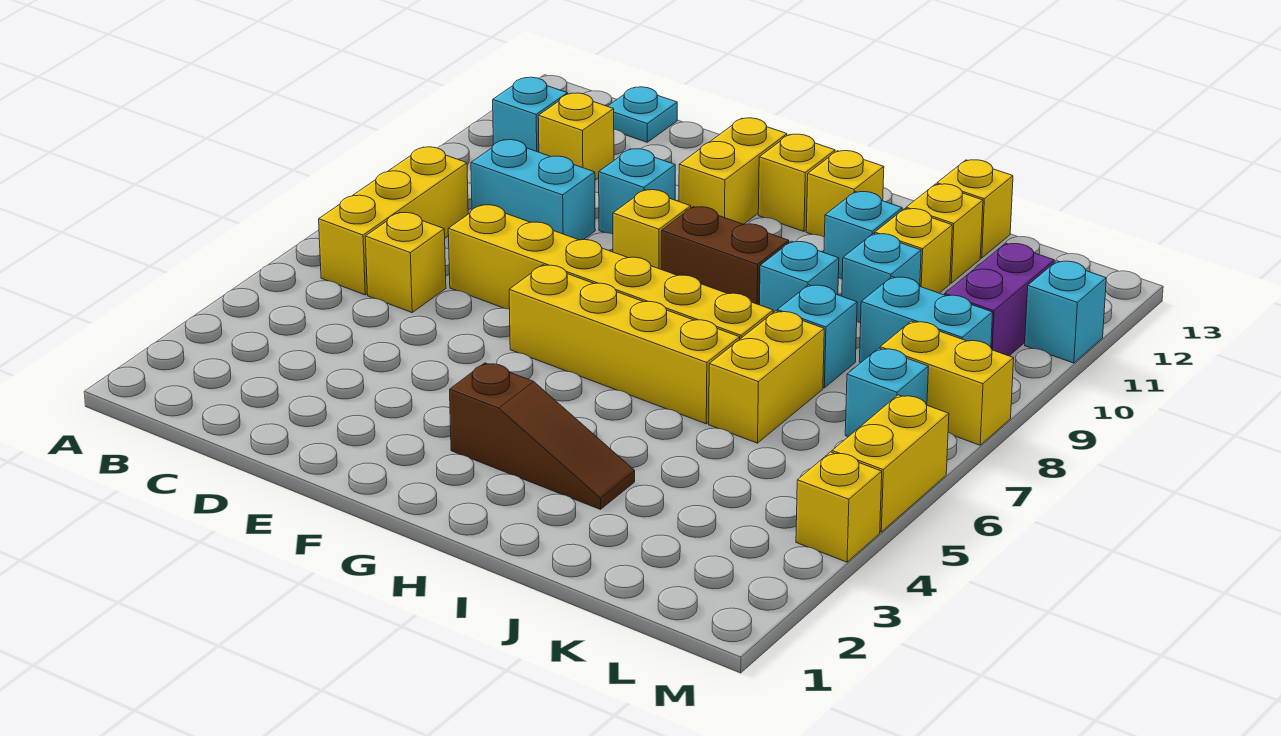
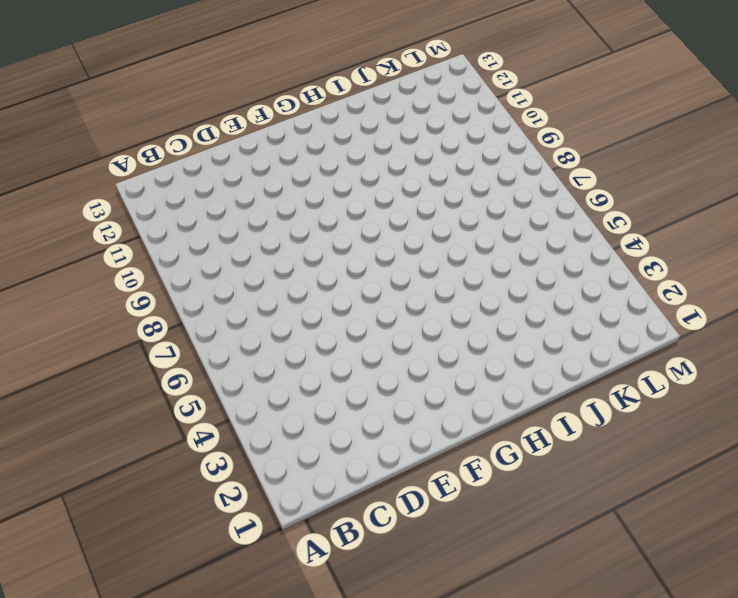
none -> yellow brick B6:B8 level 1
none -> cyan brick B11 level 1
none -> yellow brick C6 level 1
none -> cyan brick C9:D9 level 1

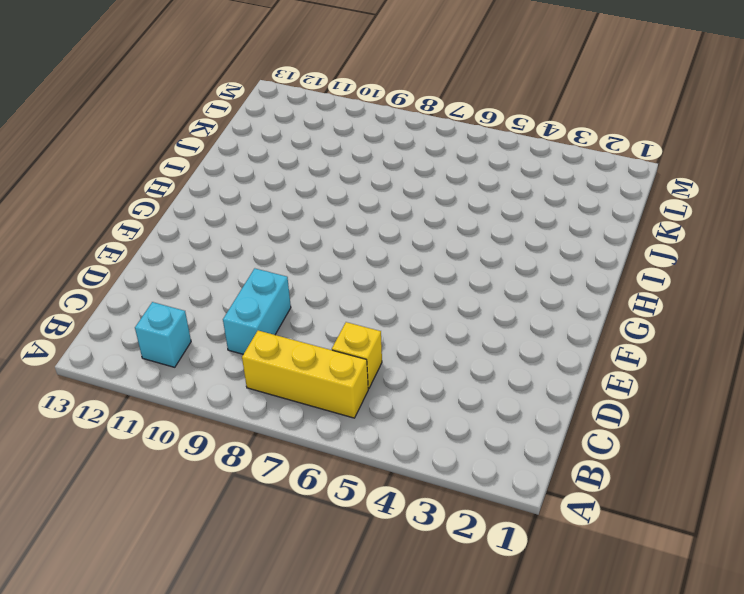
none -> yellow brick C11 level 1
none -> cyan plate C13 level 1
none -> yellow brick D7:I7 level 1
none -> cyan brick E10 level 1

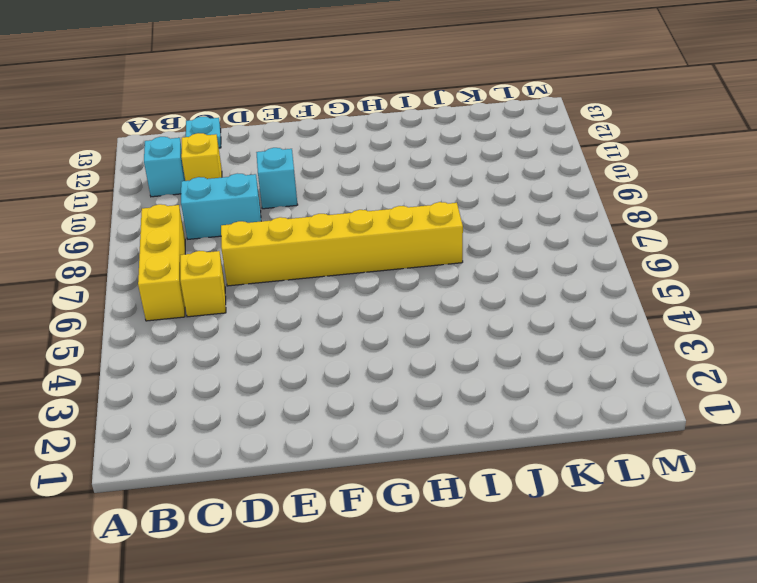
none -> yellow brick F6:I6 level 1
none -> yellow brick F9 level 1
none -> yellow brick F11:F12 level 1
none -> brown slope G3:I3 level 1 top G

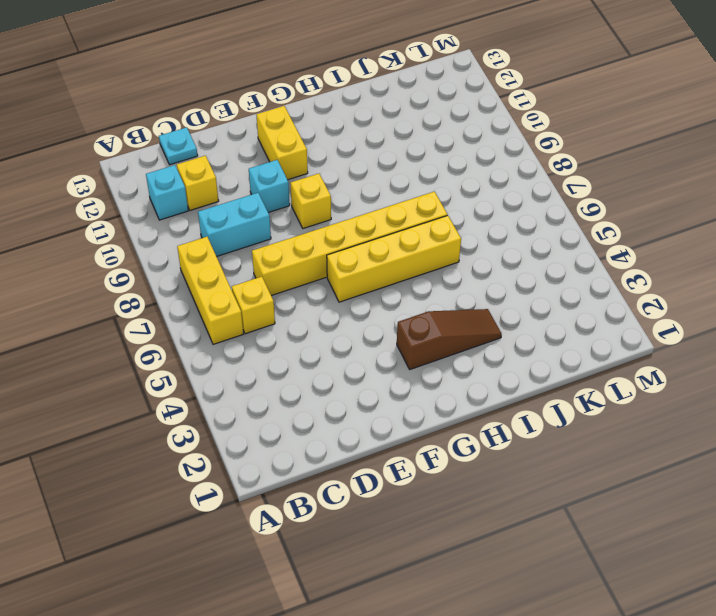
none -> brown brick G9:H9 level 1
none -> yellow brick G12 level 1
none -> yellow brick H12 level 1
none -> cyan brick I9 level 1

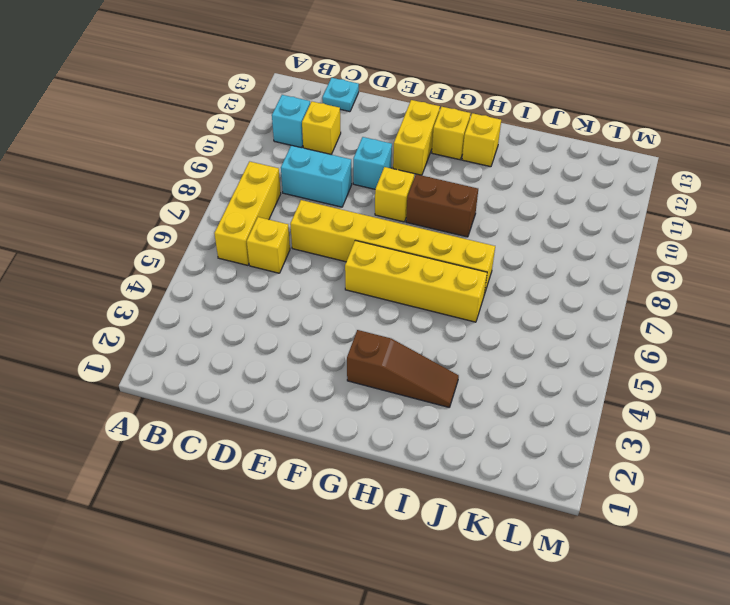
none -> cyan brick I9 level 1
none -> cyan brick I11 level 1
none -> yellow brick J6:J7 level 1
none -> cyan brick J8 level 1

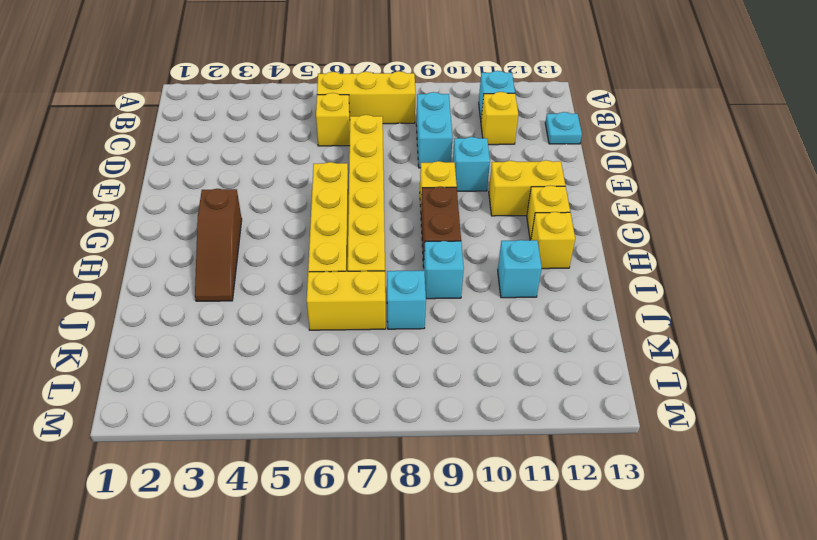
none -> cyan brick J10 level 1
none -> yellow brick J11 level 1
none -> yellow brick J12 level 1
none -> yellow brick J13 level 1

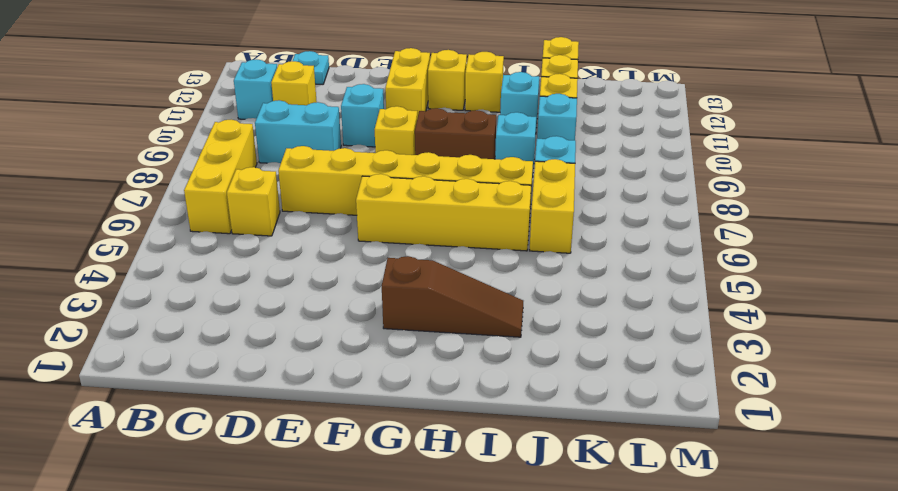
none -> cyan brick K9:L9 level 1
none -> cyan brick L7 level 1
none -> yellow brick L8:M8 level 1
none -> purple brick L10:L11 level 1

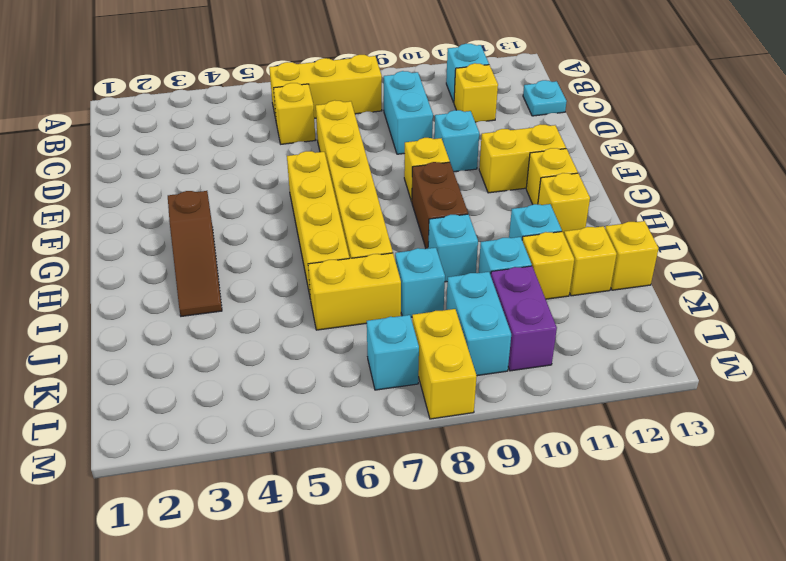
purple brick K10:L10 level 1 -> purple brick L10:L11 level 1
none -> yellow brick M4 level 1
none -> yellow brick M5:M6 level 1
none -> cyan brick M11 level 1

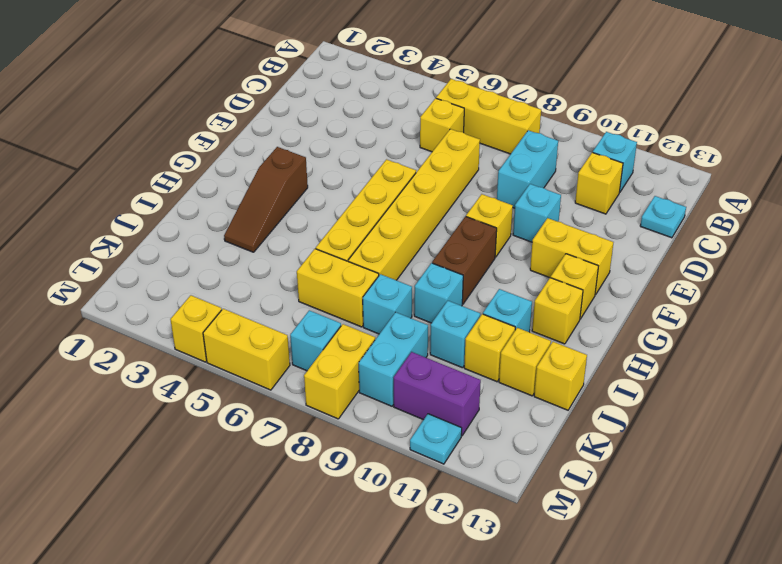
cyan plate M11 level 1 -> cyan brick M11 level 1

